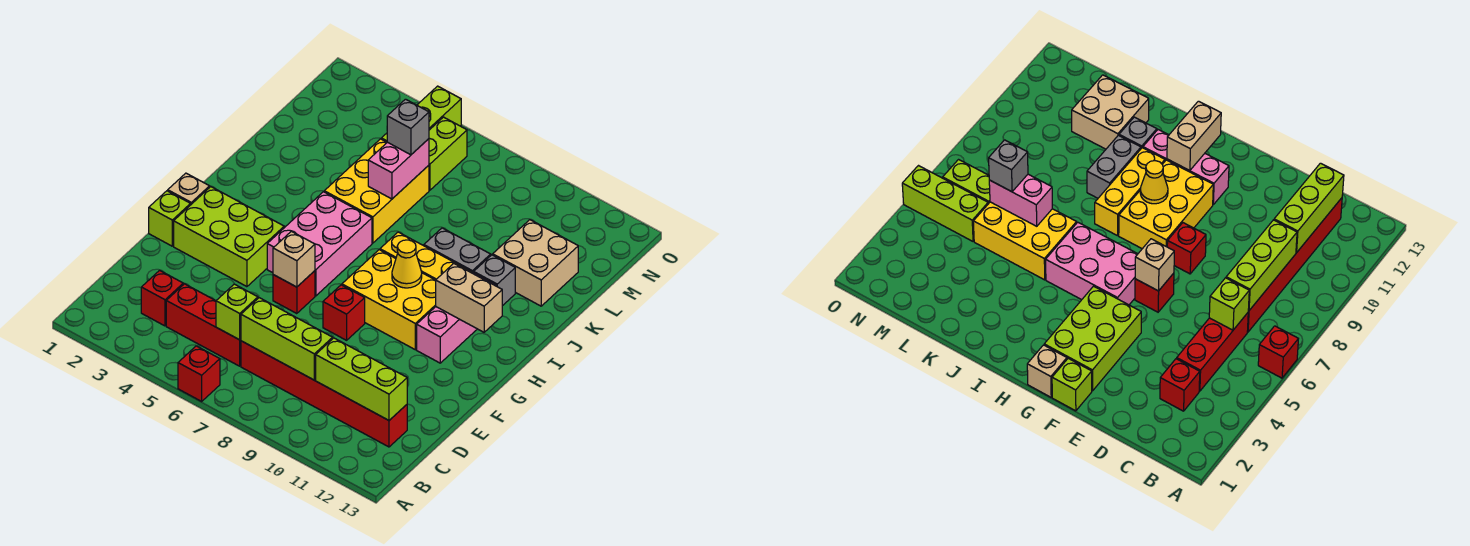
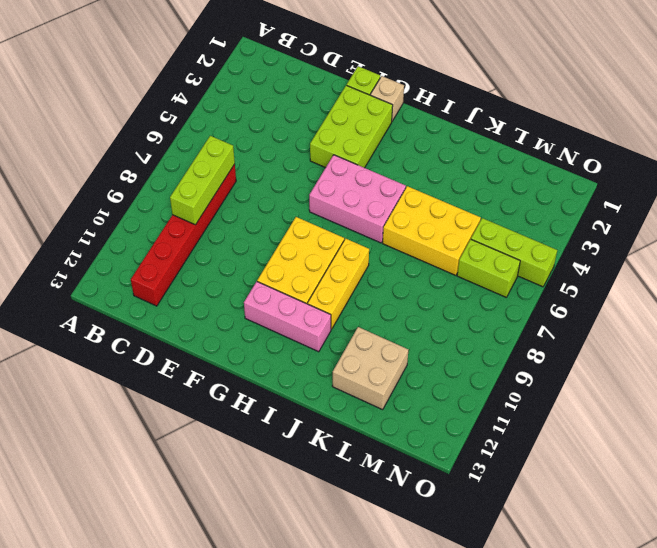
none -> red brick A6 level 1
none -> red brick C3 level 1
none -> red brick C4:C6 level 1

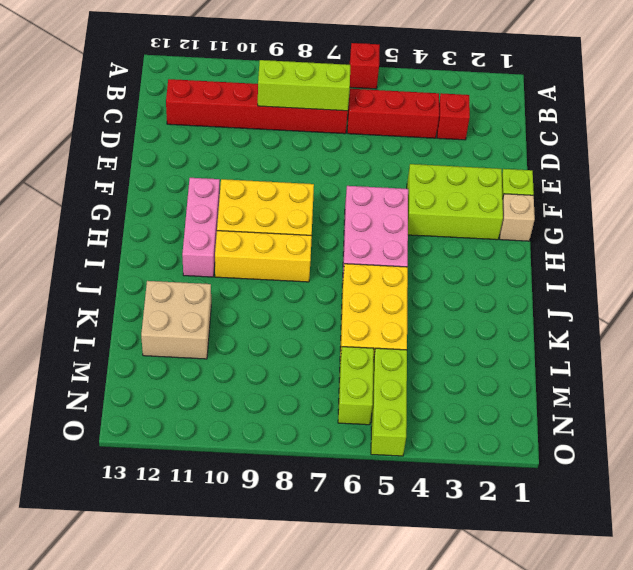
none -> red brick F6 level 1
none -> red brick F8 level 1
none -> grey brick J9:J10 level 1

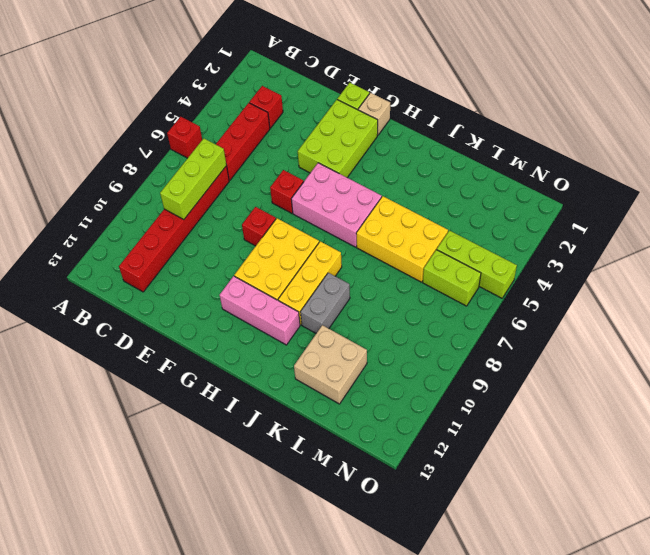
none -> grey brick J11 level 1
none -> lime brick C6 level 2
none -> lime brick C10:C12 level 2

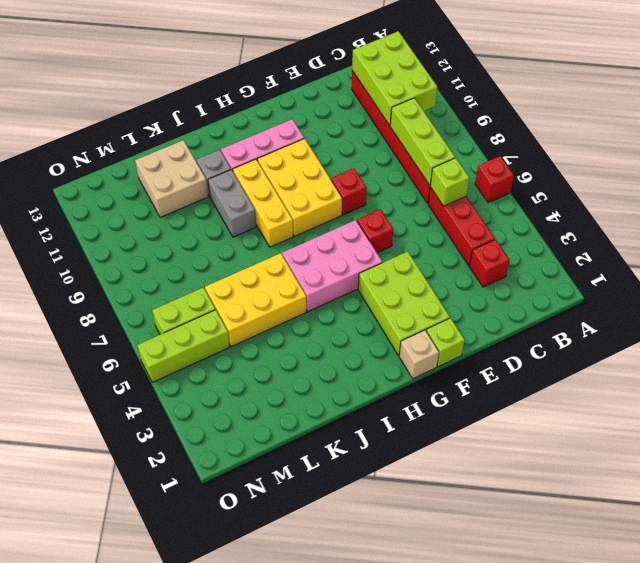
lime brick B10:C12 level 2 -> lime brick C10:C12 level 2
none -> tan brick F6 level 2
none -> yellow cone H9 level 2
none -> tan brick H11:H12 level 2

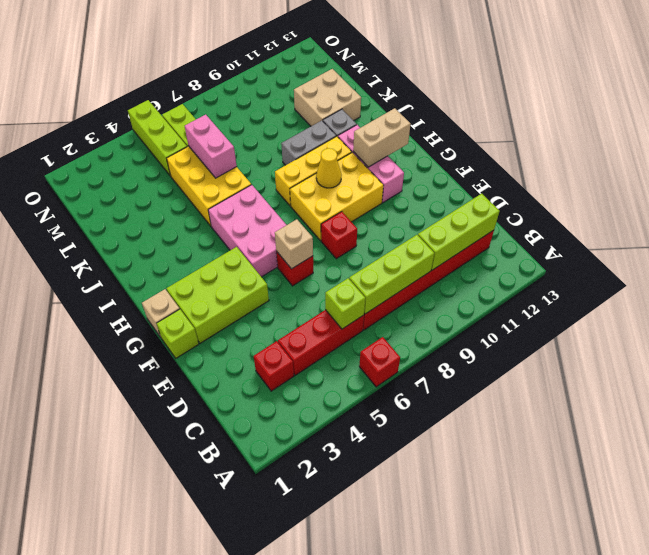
none -> grey brick L6 level 3

